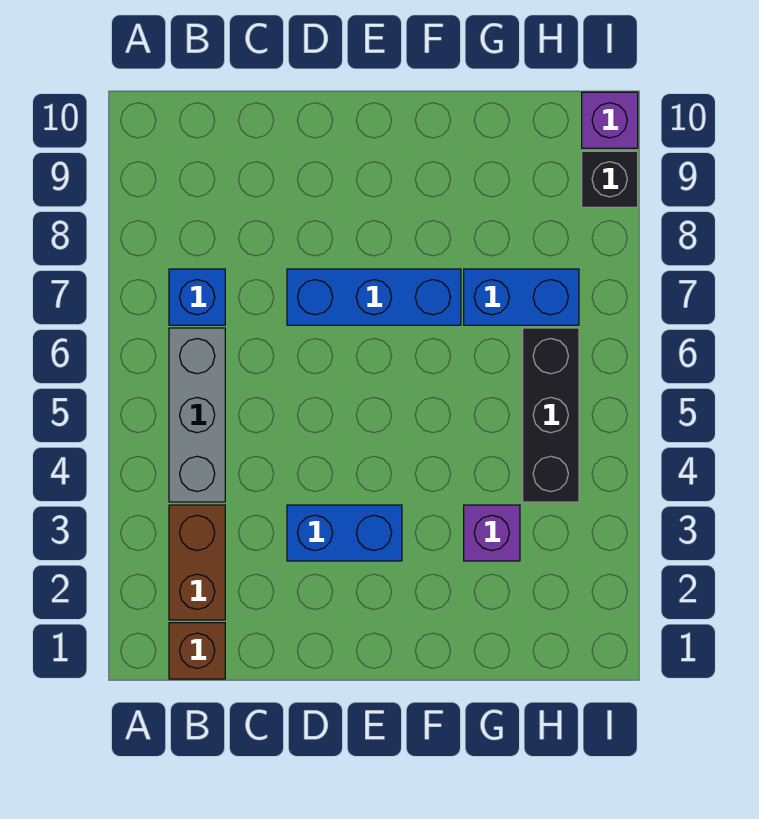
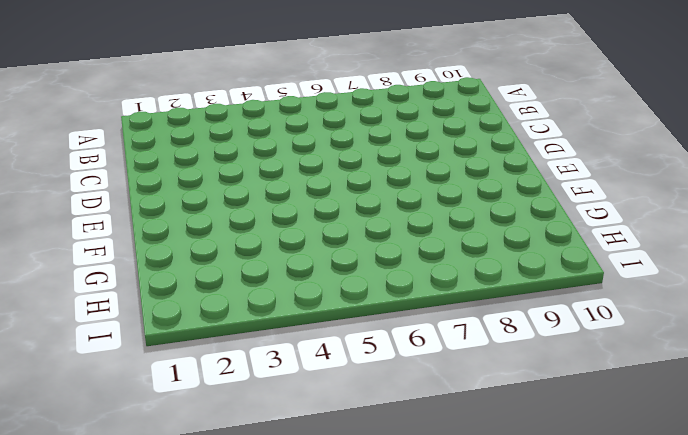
none -> brown brick B1 level 1
none -> brown brick B2:B3 level 1

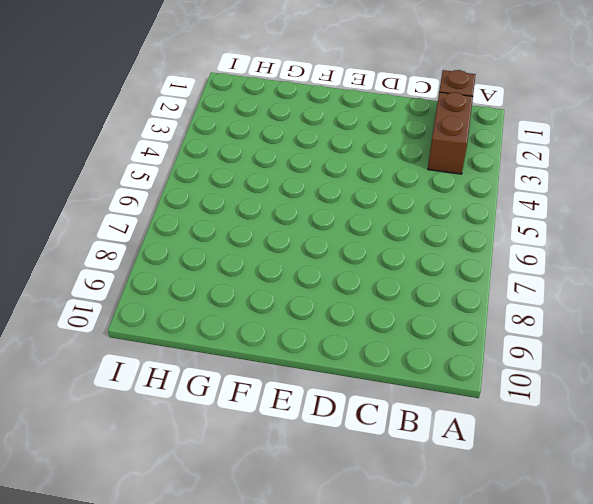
none -> grey brick B4:B6 level 1
none -> blue brick B7 level 1

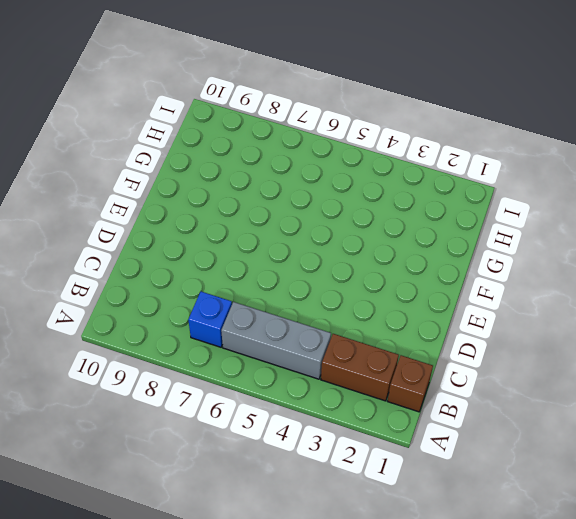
none -> blue brick D3:E3 level 1
none -> blue brick D7:F7 level 1

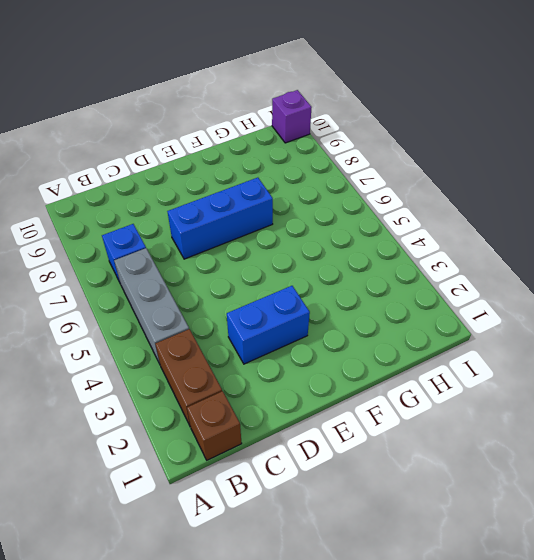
none -> purple brick G3 level 1
none -> blue brick G7:H7 level 1

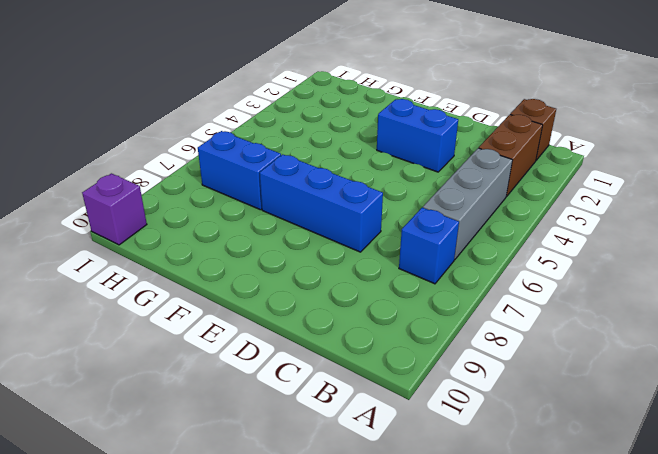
none -> purple brick G3 level 1
none -> black brick H4:H6 level 1

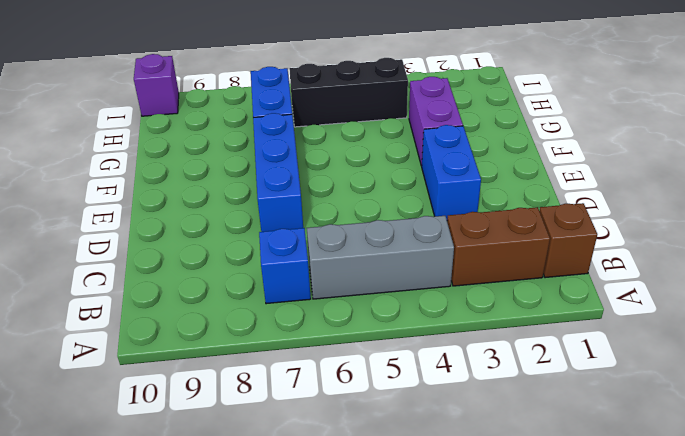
purple brick F3:G3 level 1 -> purple brick G3 level 1
none -> black brick I9 level 1

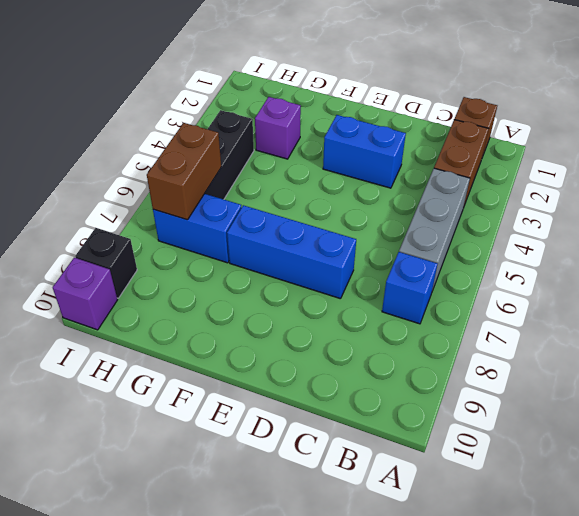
brown brick H6:H7 level 2 -> none

